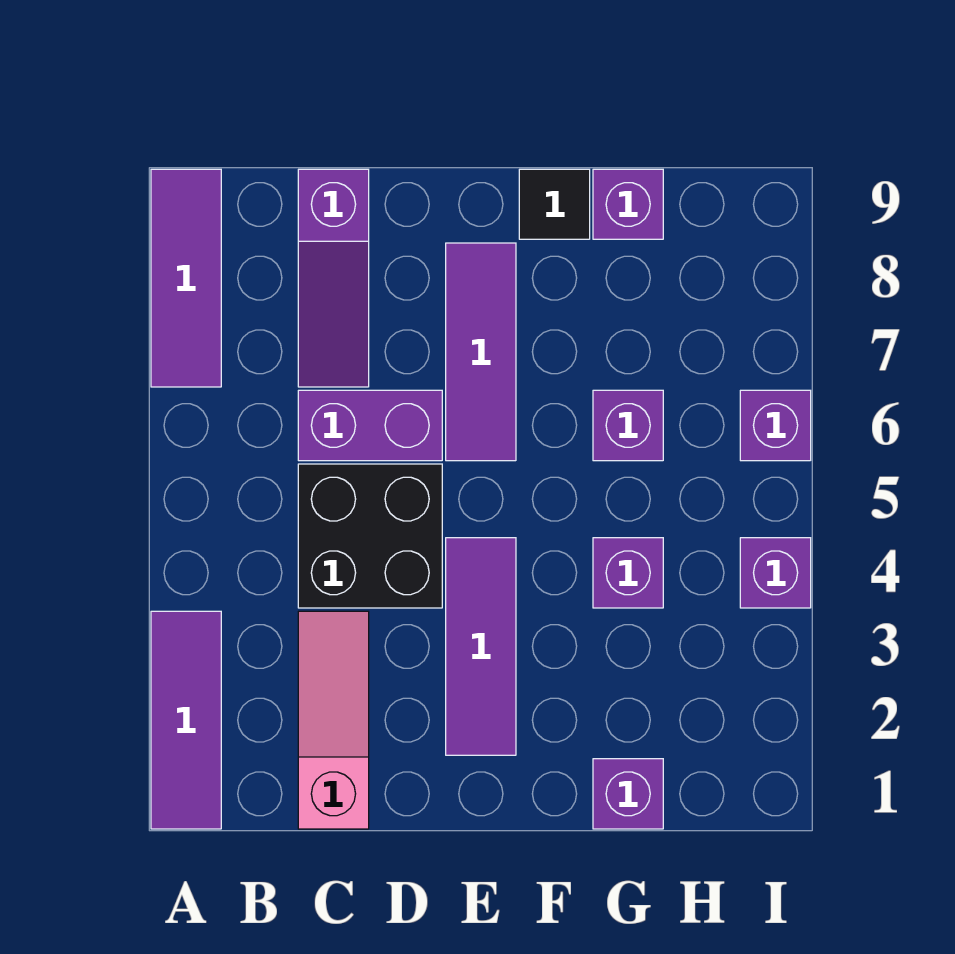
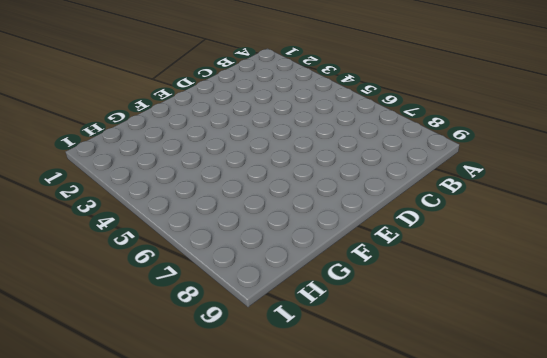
none -> purple tile A1:A3 level 1
none -> purple tile A7:A9 level 1
none -> pink slope C1:C3 level 1 top 1

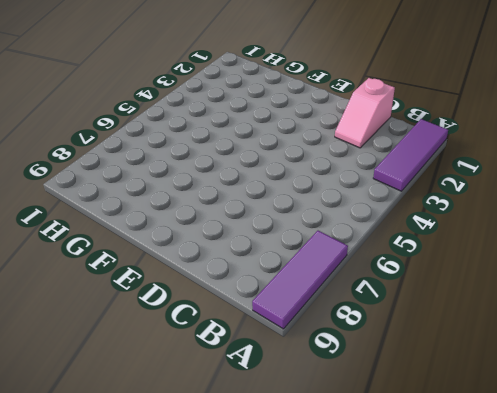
pink slope C1:C2 level 1 top 1 -> pink slope C1:C3 level 1 top 1
none -> black brick C4:D5 level 1
none -> purple brick C6:D6 level 1
none -> purple slope C7:C9 level 1 top 9

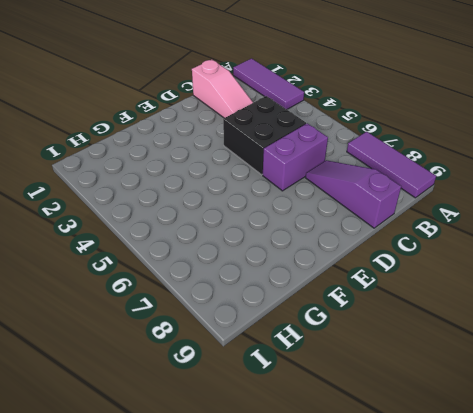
none -> purple tile E2:E4 level 1
none -> purple tile E6:E8 level 1
none -> black tile F9 level 1

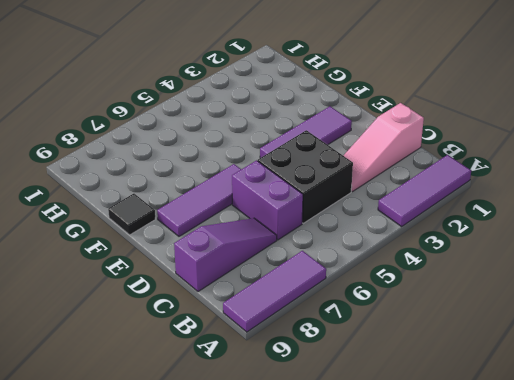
none -> purple brick G1 level 1
none -> purple brick G4 level 1
none -> purple brick G6 level 1

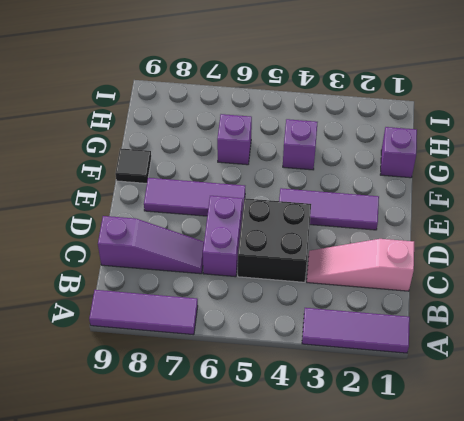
none -> purple brick G9 level 1
none -> purple brick I4 level 1
none -> purple brick I6 level 1

